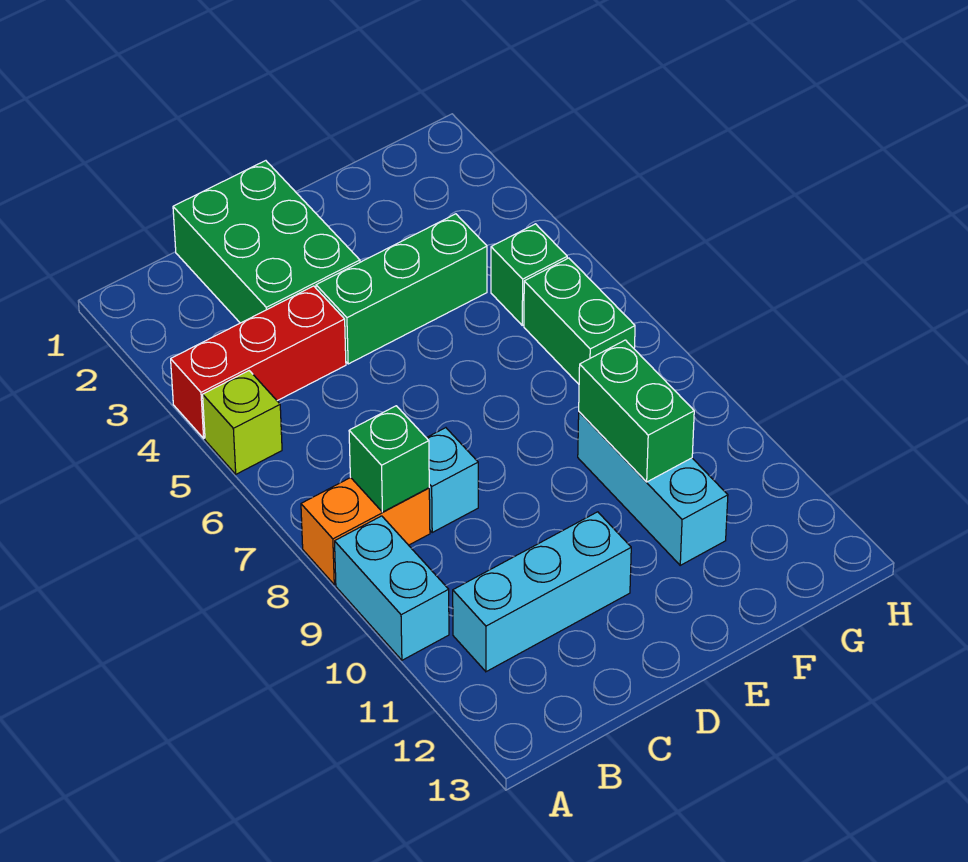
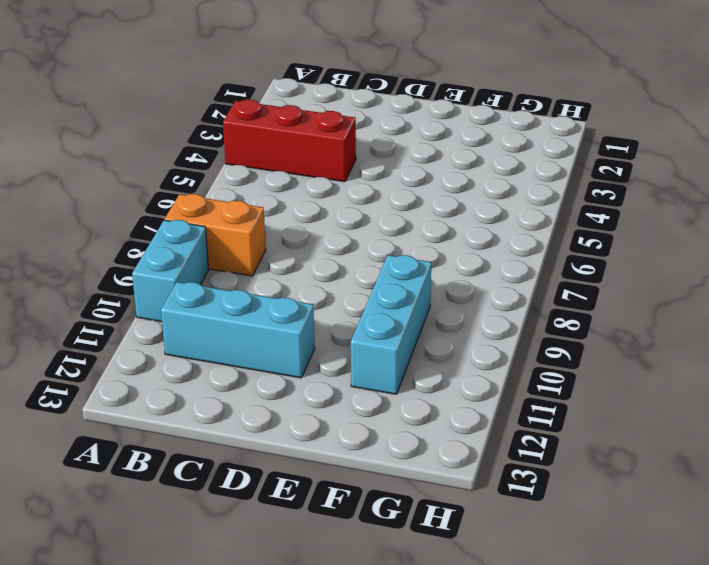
none -> lime brick A5 level 1
none -> green brick C1:D3 level 1
none -> cyan brick C8 level 1

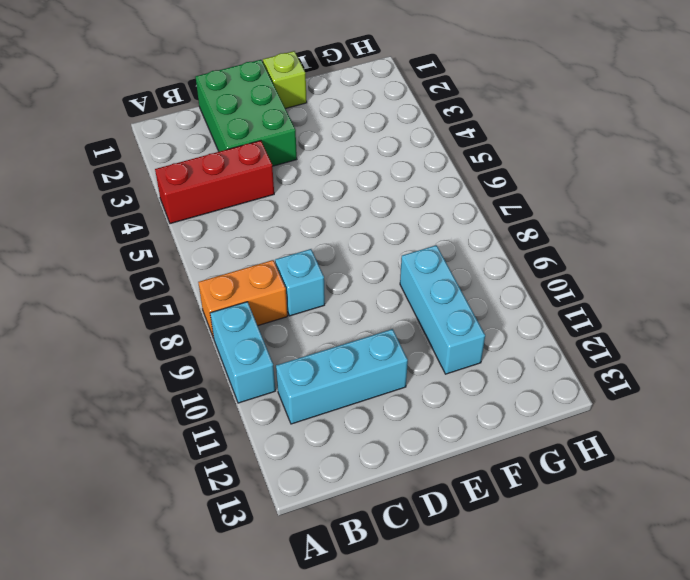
lime brick E1 level 1 -> lime brick A5 level 1
none -> green brick D4:F4 level 1
none -> green brick G5 level 1
none -> green brick G6:G7 level 1

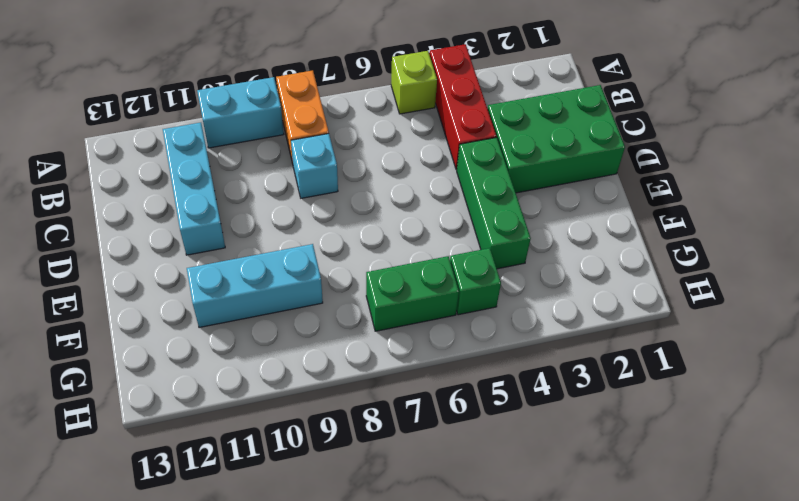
none -> green brick B8 level 2
none -> green brick F9:F10 level 2

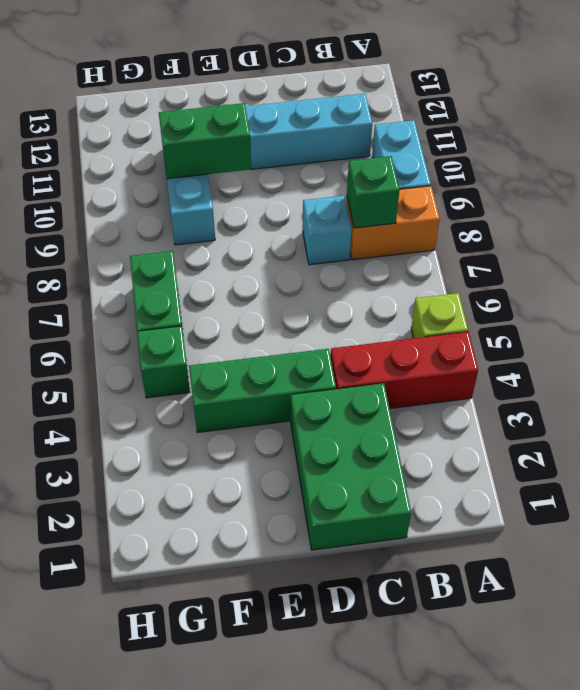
green brick E10:F10 level 2 -> green brick F9:F10 level 2

